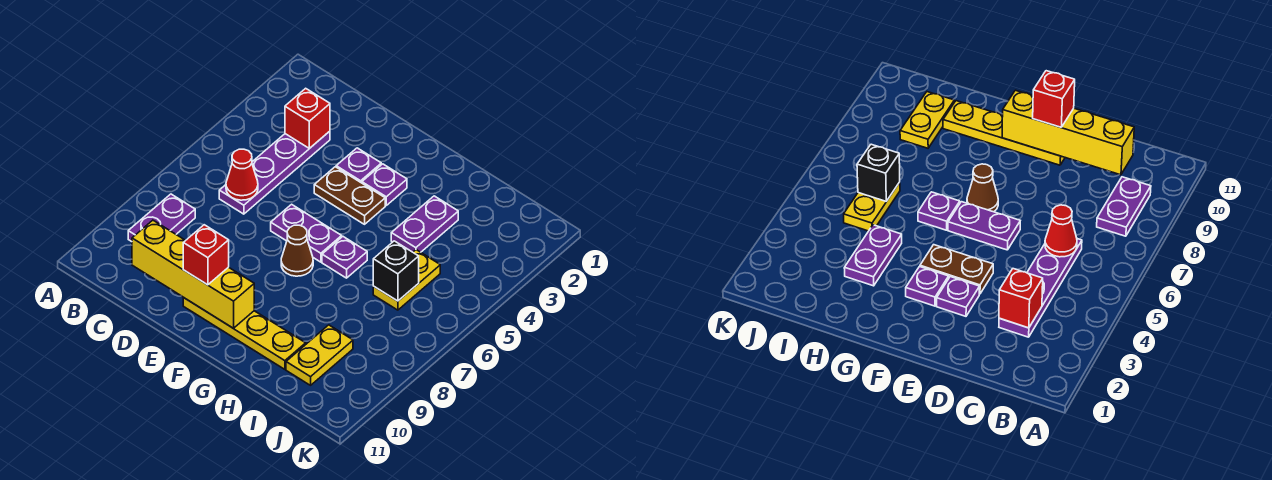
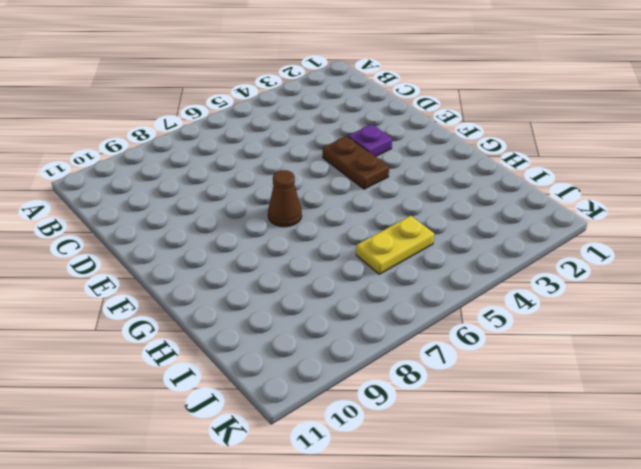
none -> purple plate B8:B9 level 1
none -> purple plate C3:C6 level 1
none -> purple plate E6:F6 level 1

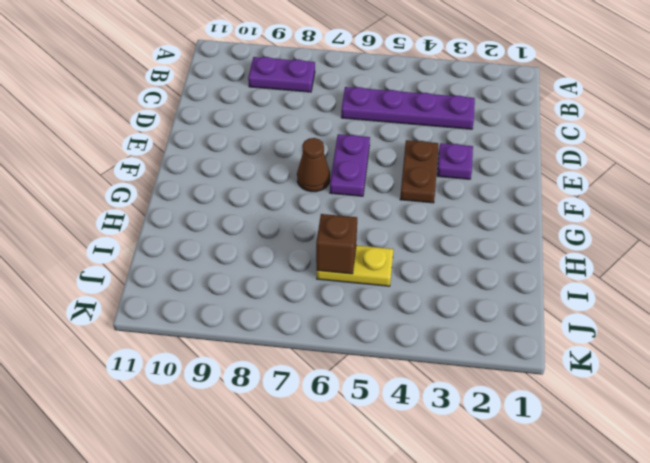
brown brick I6 level 2 -> black brick I6 level 2
none -> yellow plate E10:H10 level 1
none -> purple plate F3 level 1
none -> purple plate G6 level 1

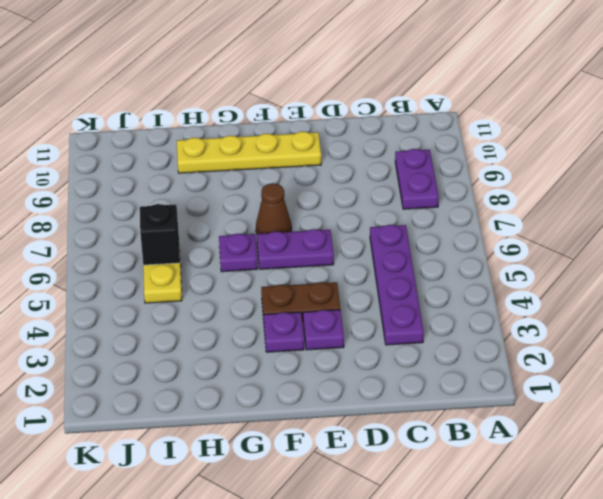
none -> purple plate H3:H4 level 1
none -> yellow plate I9:I10 level 1
none -> red brick C3 level 2

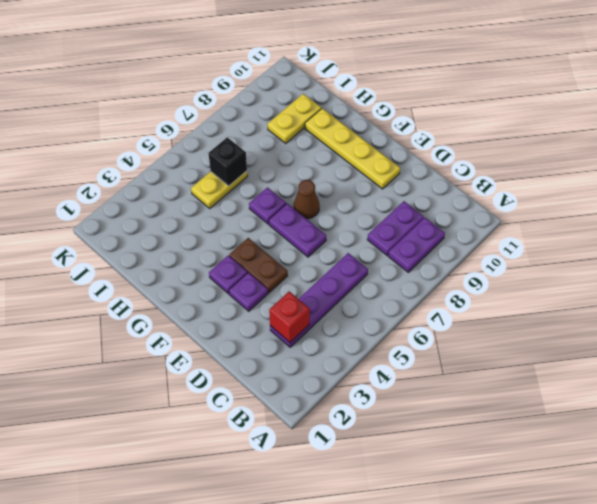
purple plate C8:C9 level 1 -> purple plate H3:H4 level 1
none -> red cone C6 level 2
none -> yellow brick C10:F10 level 2
none -> red brick E10 level 3

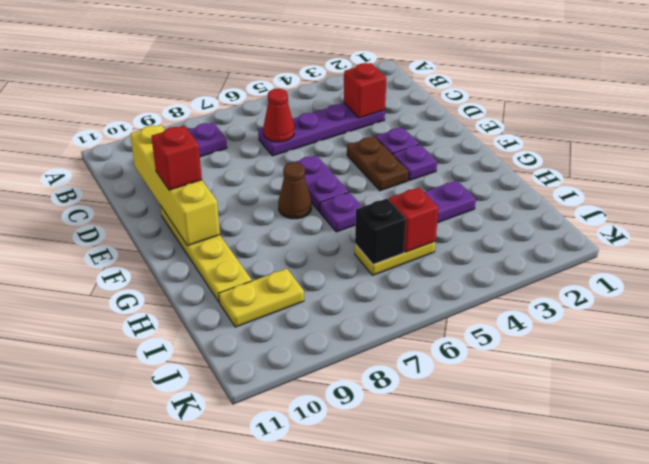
red brick I5 level 2 -> none

